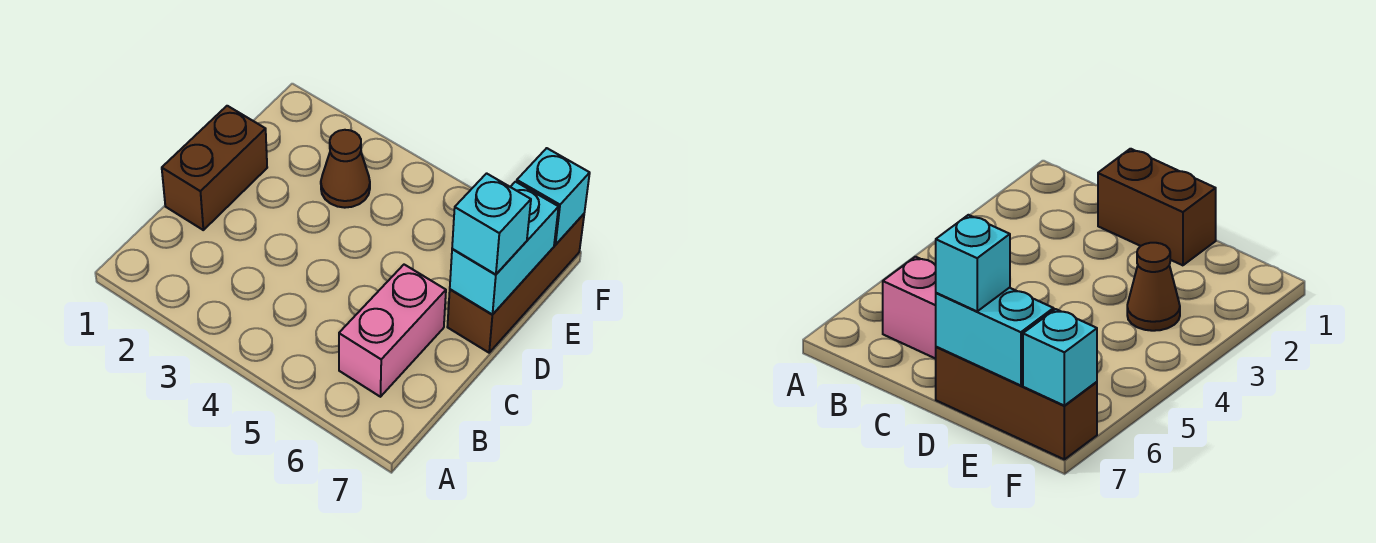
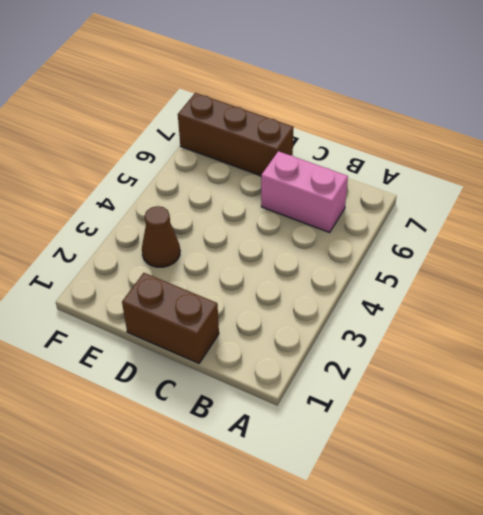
none -> cyan brick D7:E7 level 2
none -> cyan brick F7 level 2

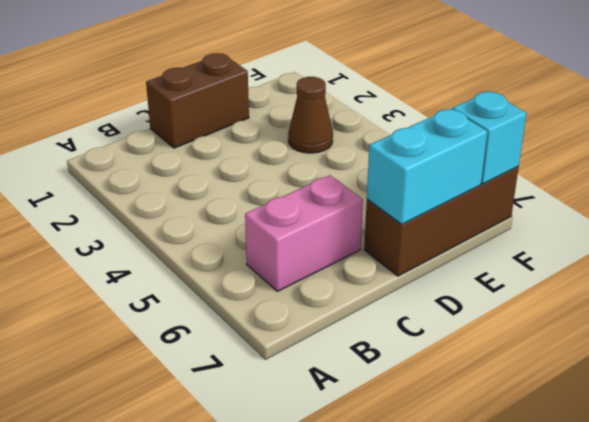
none -> cyan brick D7 level 3

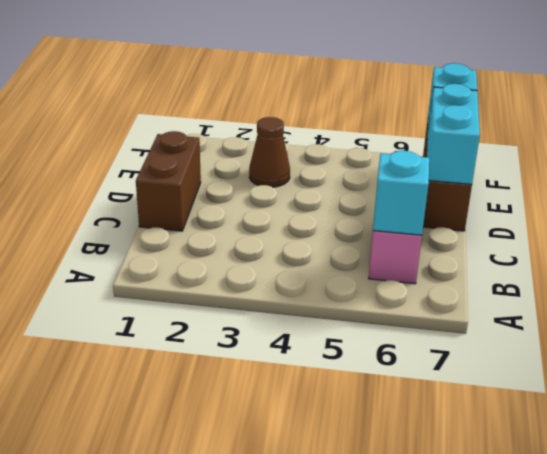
cyan brick B6 level 2 -> cyan brick D7 level 3

